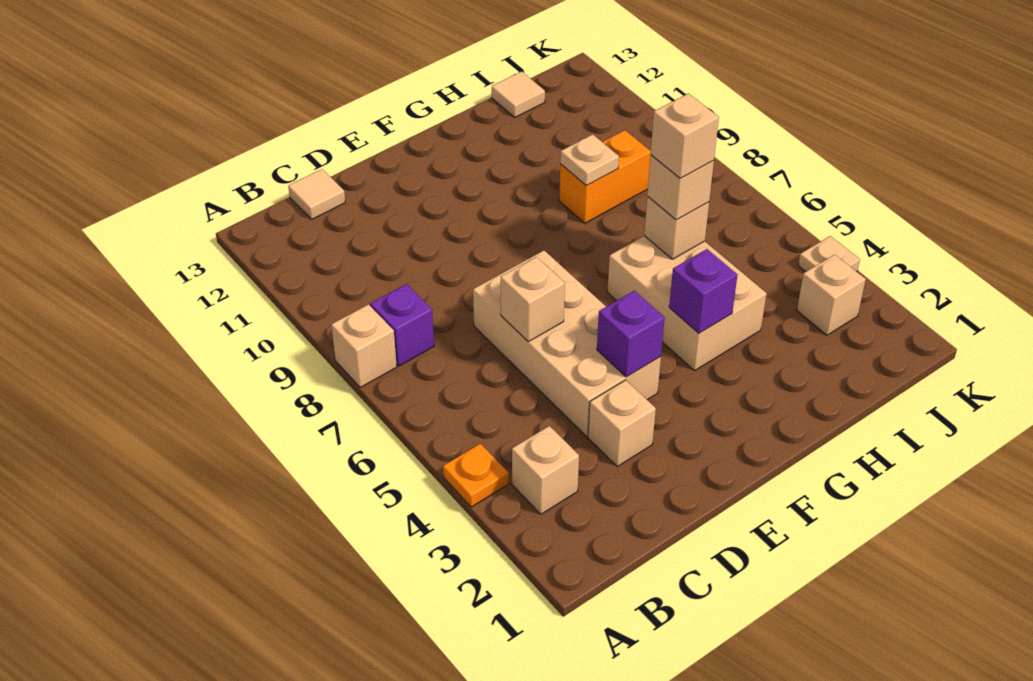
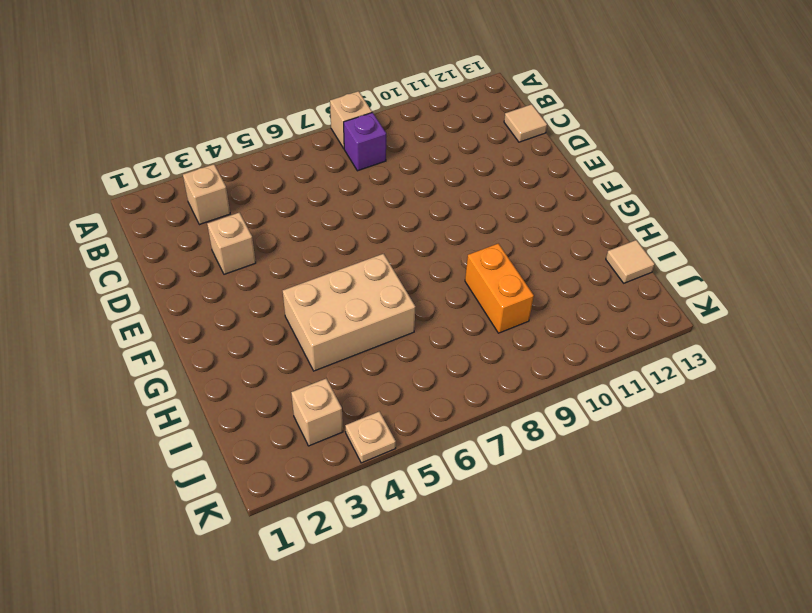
none -> orange plate A4 level 1
none -> tan brick D4:E7 level 1
none -> tan brick D6 level 2

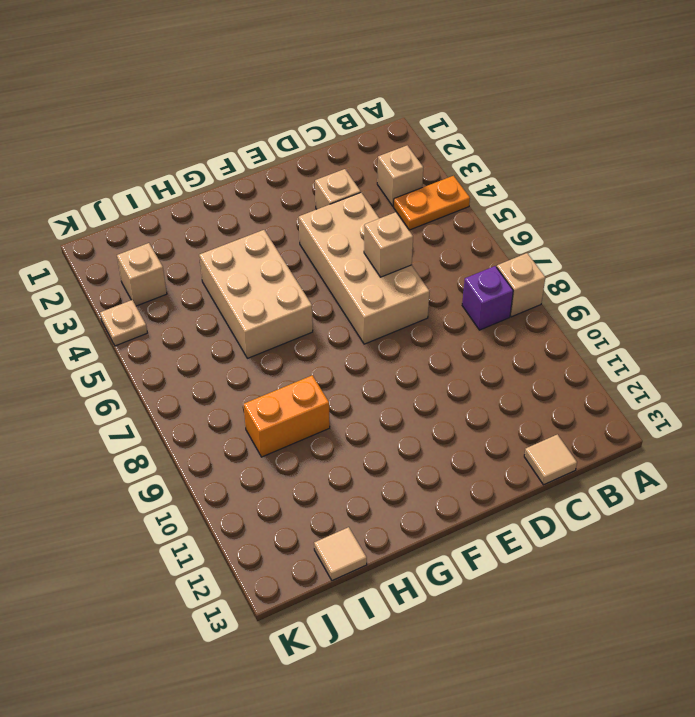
orange plate A4:B4 level 1 -> orange plate A4 level 1
none -> purple brick E4 level 2
none -> purple brick G4 level 2
none -> tan brick H6 level 2

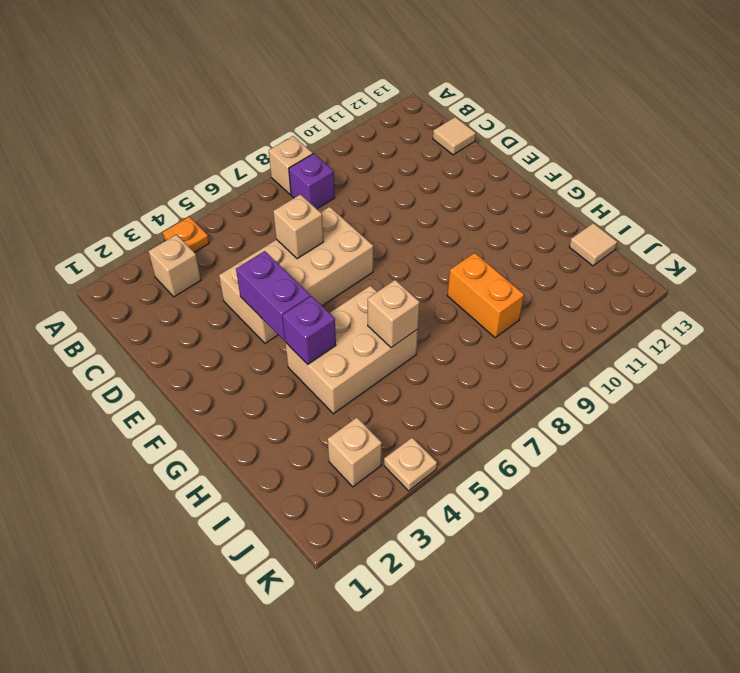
purple brick E4:F4 level 2 -> purple brick E4 level 2
none -> tan brick D3 level 1
none -> tan plate H9 level 2
none -> tan brick H6 level 3

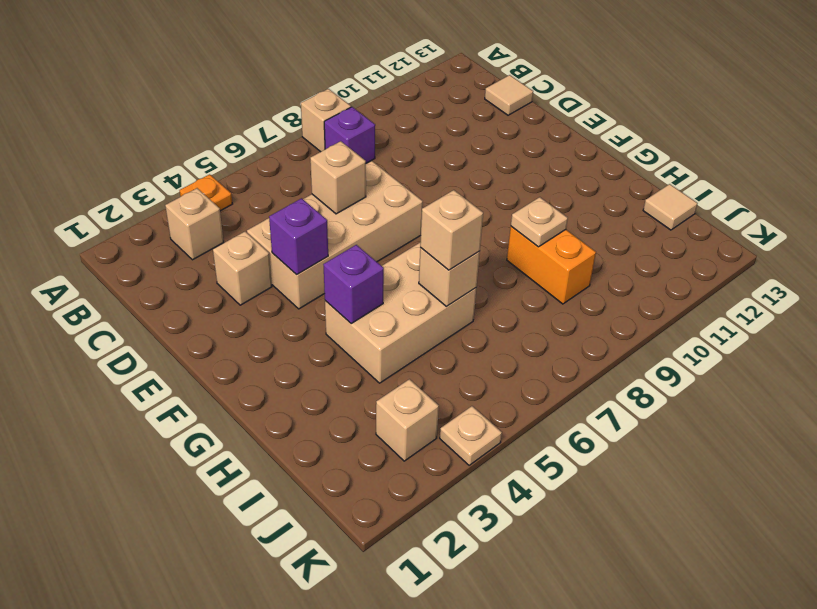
none -> tan brick H6 level 4

